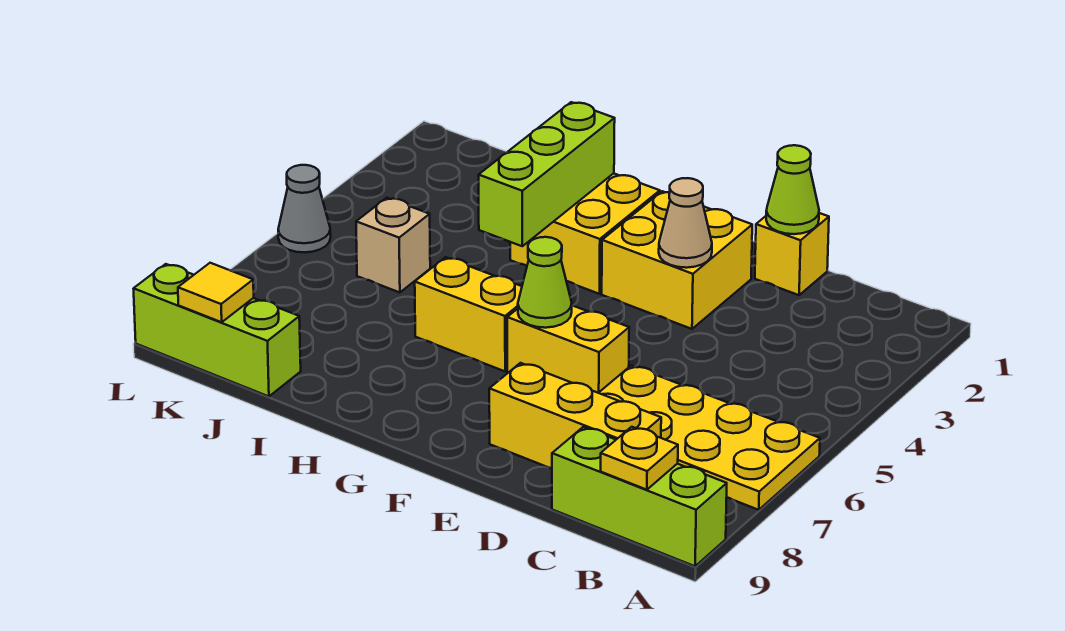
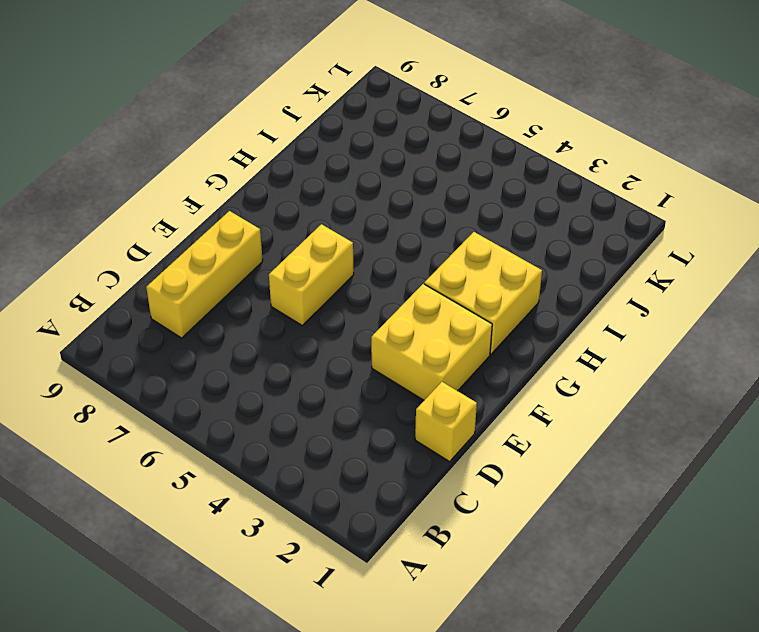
none -> yellow plate A6:D7 level 1
none -> lime brick A9:C9 level 1
none -> yellow brick G6:H6 level 1

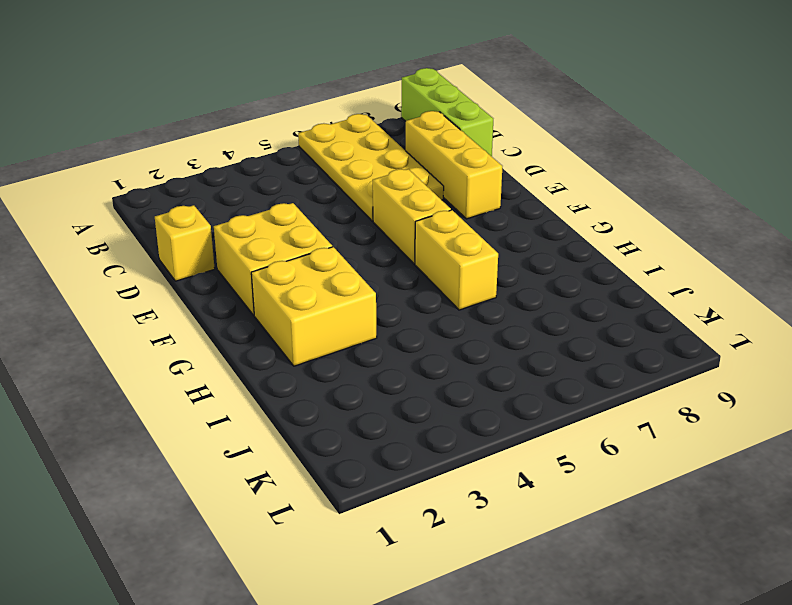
none -> tan brick J5 level 1
none -> lime brick J9:L9 level 1
none -> grey cone L5 level 1

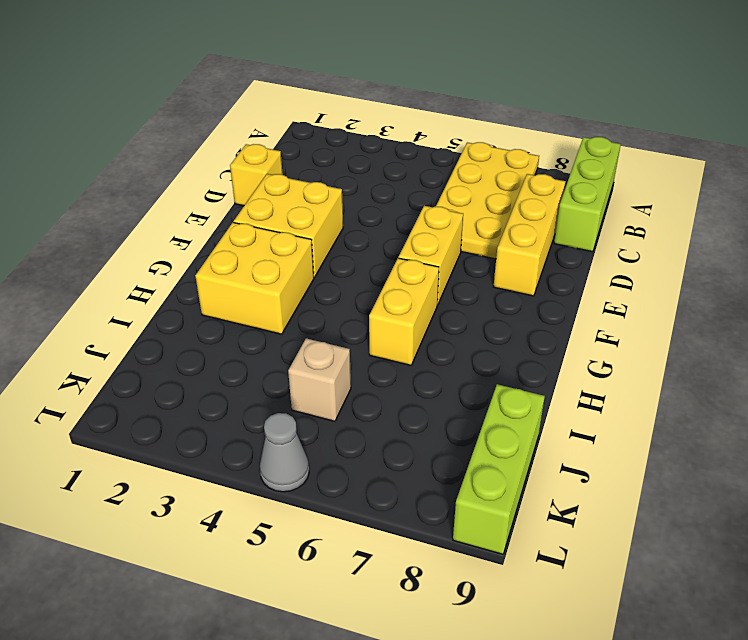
none -> yellow plate B9 level 2
none -> lime cone D1 level 2
none -> tan cone E3 level 2

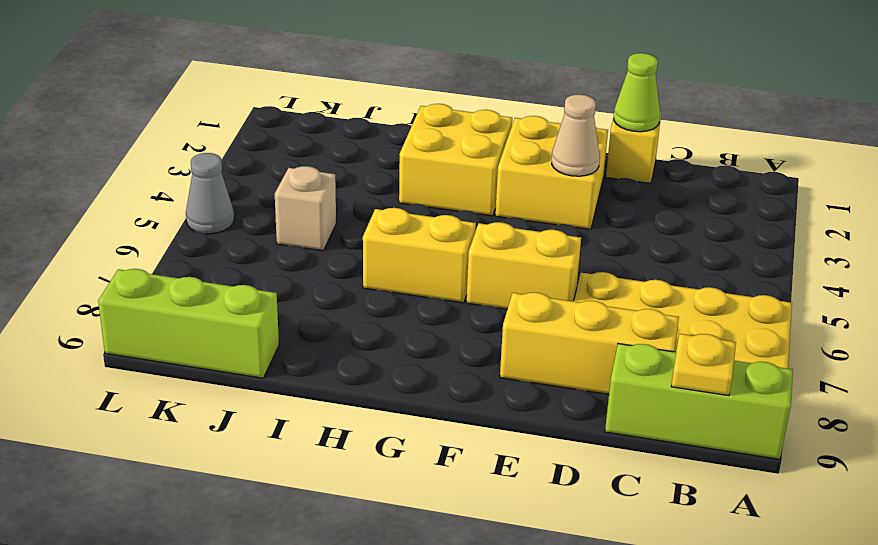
none -> lime cone F6 level 2
none -> lime brick H2:H4 level 2
none -> yellow tile K9 level 2

